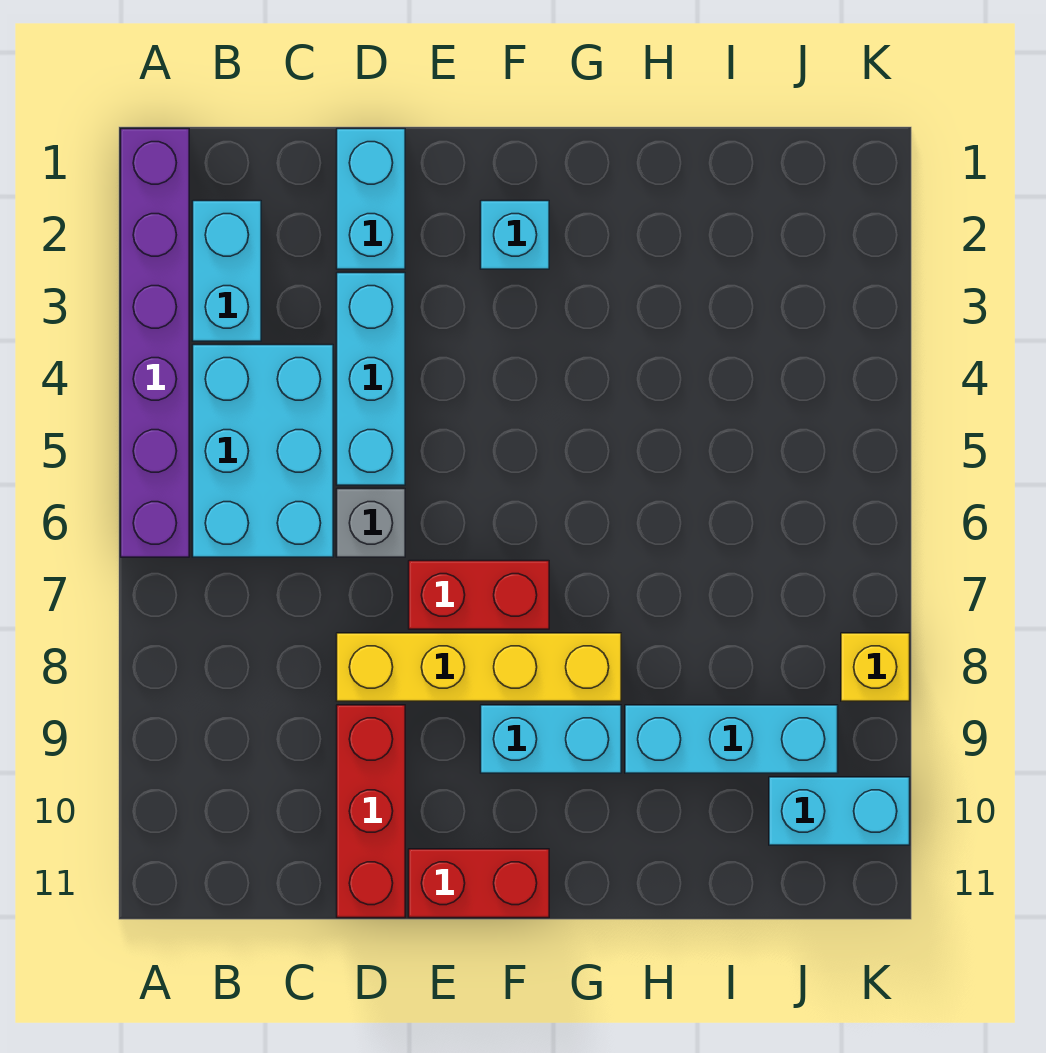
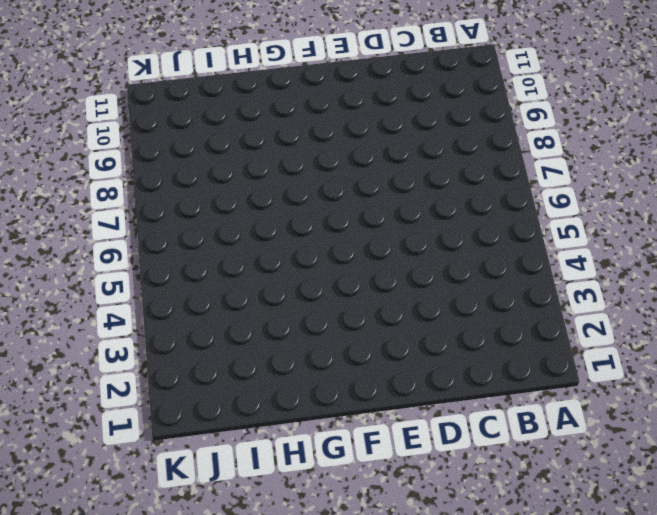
none -> purple brick A1:A6 level 1
none -> cyan brick B2:B3 level 1
none -> cyan brick B4:C6 level 1

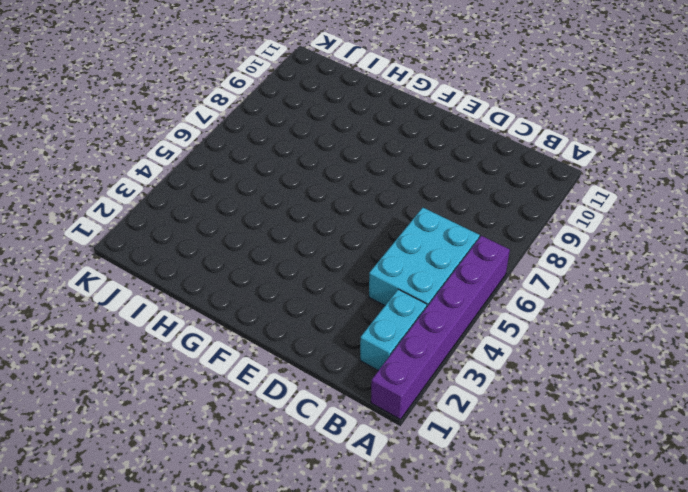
none -> cyan brick D1:D2 level 1
none -> cyan brick D3:D5 level 1
none -> grey brick D6 level 1

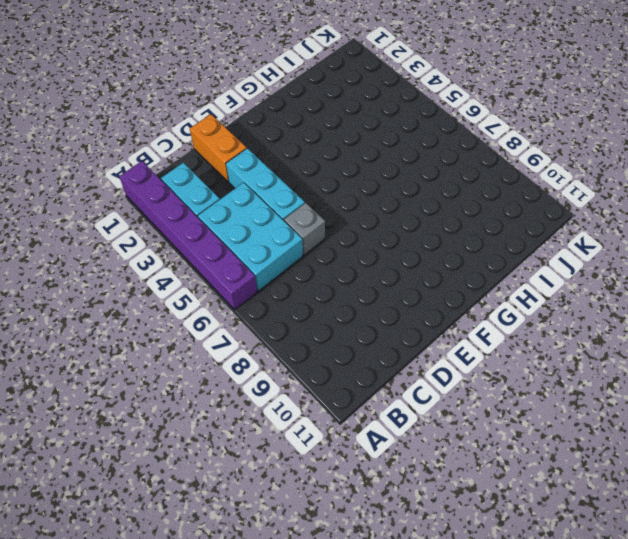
orange brick D1:D2 level 1 -> cyan brick D1:D2 level 1
none -> yellow brick D8:G8 level 1
none -> red brick D9:D11 level 1
none -> red brick E7:F7 level 1

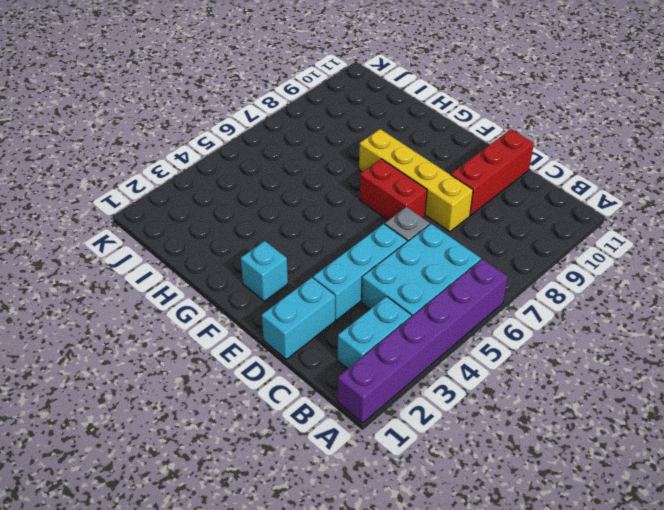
none -> red brick E11:F11 level 1
none -> cyan brick F9:G9 level 1
none -> cyan brick H9:J9 level 1

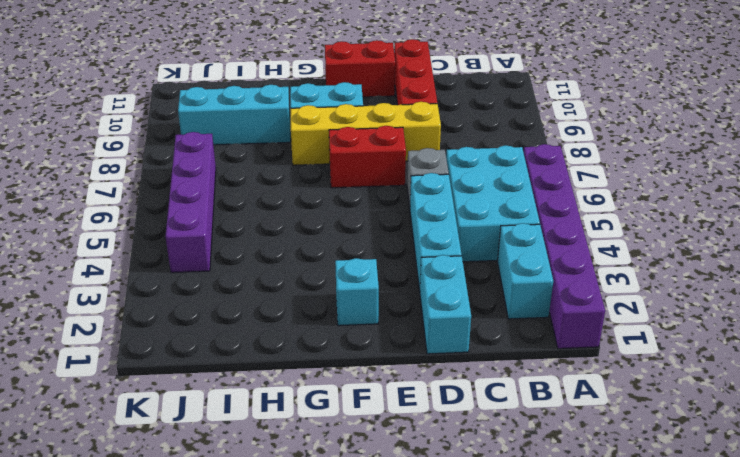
purple brick J4:J7 level 1 -> none
none -> cyan brick J10:K10 level 1
none -> yellow brick K8 level 1

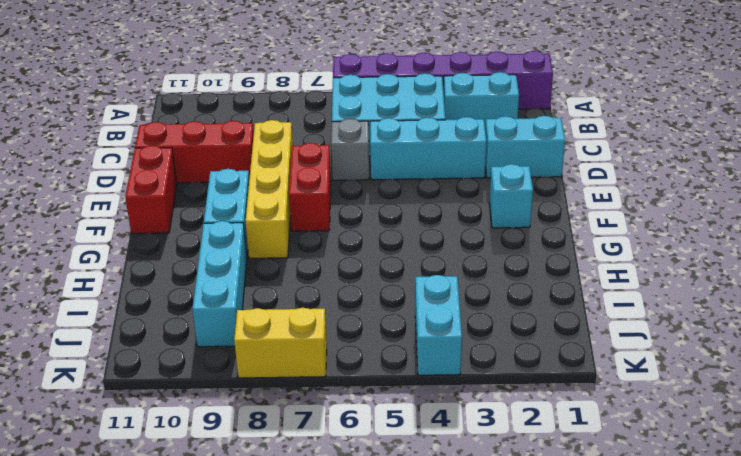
cyan brick J4:K4 level 1 -> cyan brick J10:K10 level 1
yellow brick K7:K8 level 1 -> yellow brick K8 level 1

